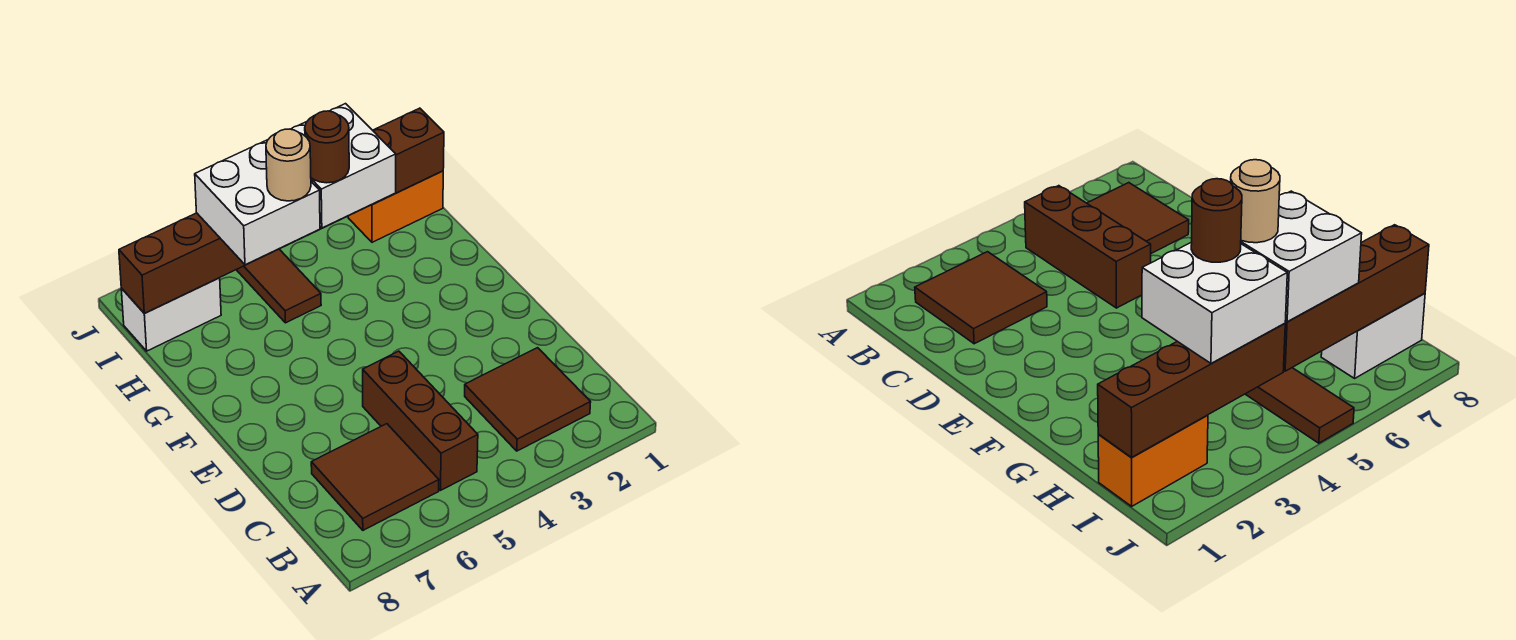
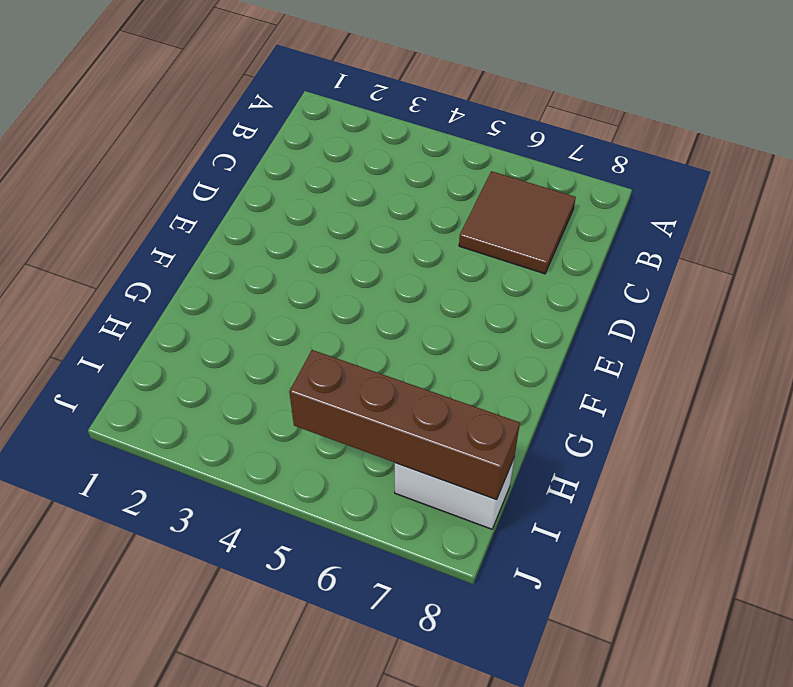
none -> brown tile B2:C3 level 1
none -> brown brick B5:D5 level 1
none -> brown tile H5:J5 level 1

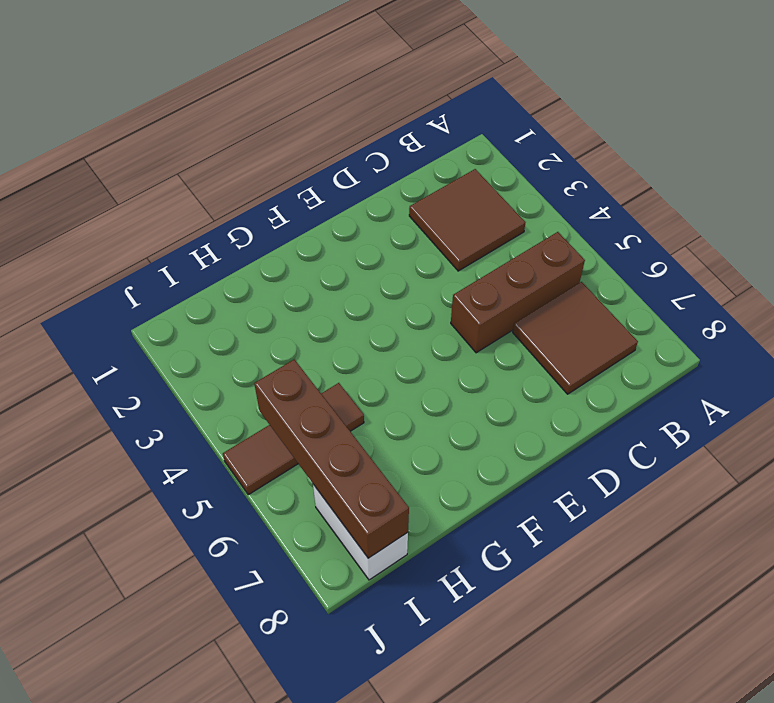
none -> orange brick I1:I2 level 1
none -> brown brick I1:I4 level 2
none -> white brick H3:I4 level 3

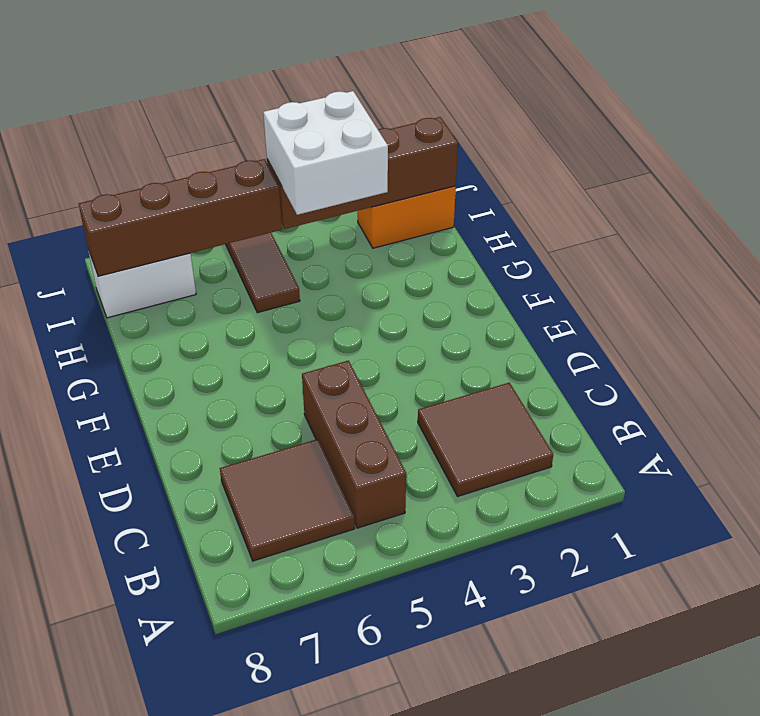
none -> white brick H5:I6 level 3
none -> brown round brick H4 level 4
none -> tan round brick H5 level 4

